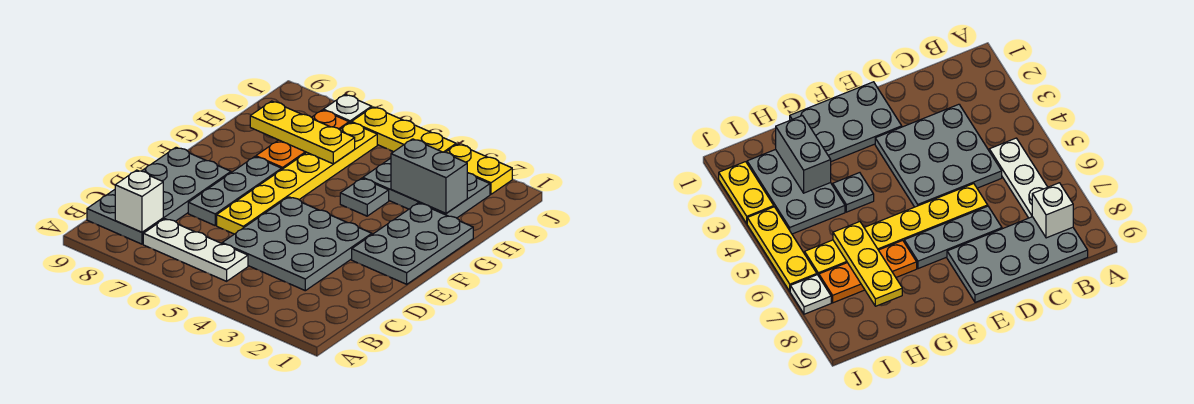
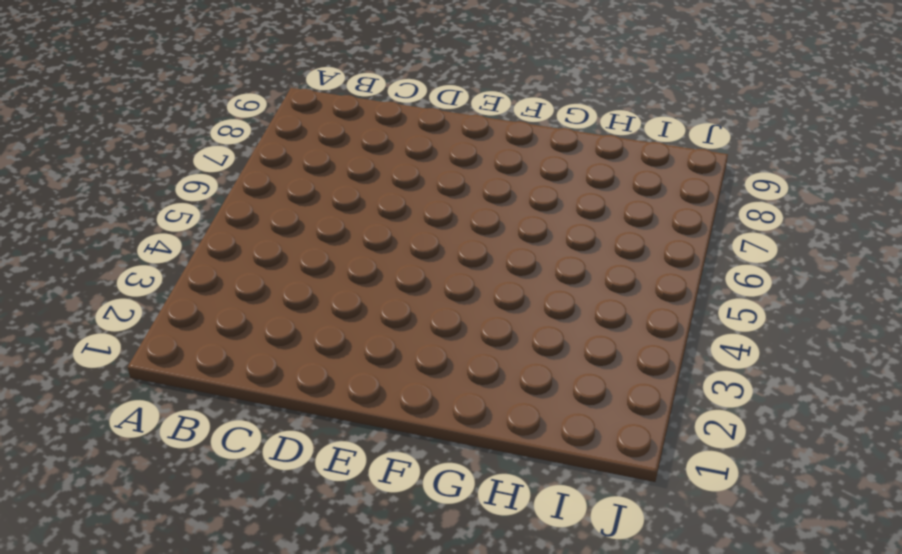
none -> white plate B5:B7 level 1
none -> grey plate B8:E9 level 1
none -> grey plate C3:E5 level 1

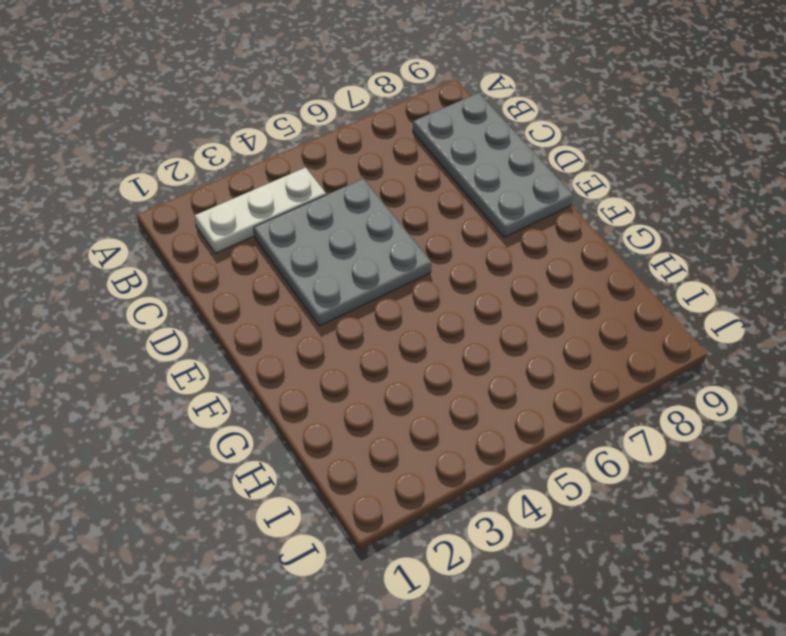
white plate B2:B4 level 1 -> white plate B5:B7 level 1
none -> yellow plate D6:I6 level 1
none -> grey plate D7:F7 level 1
none -> grey plate E1:G2 level 1

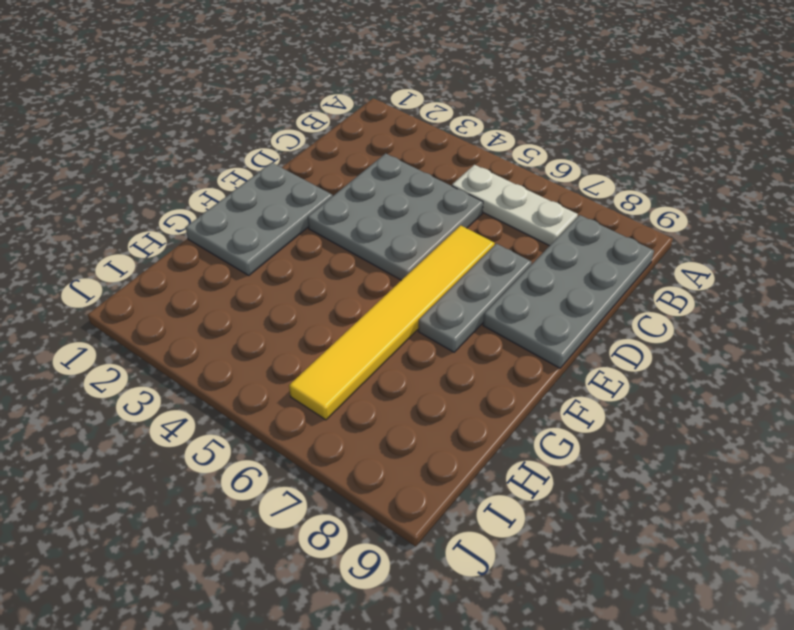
yellow tile D6:I6 level 1 -> yellow plate D6:I6 level 1
none -> grey plate G4 level 1
none -> orange plate G7:I7 level 1
none -> grey plate H2:I4 level 1

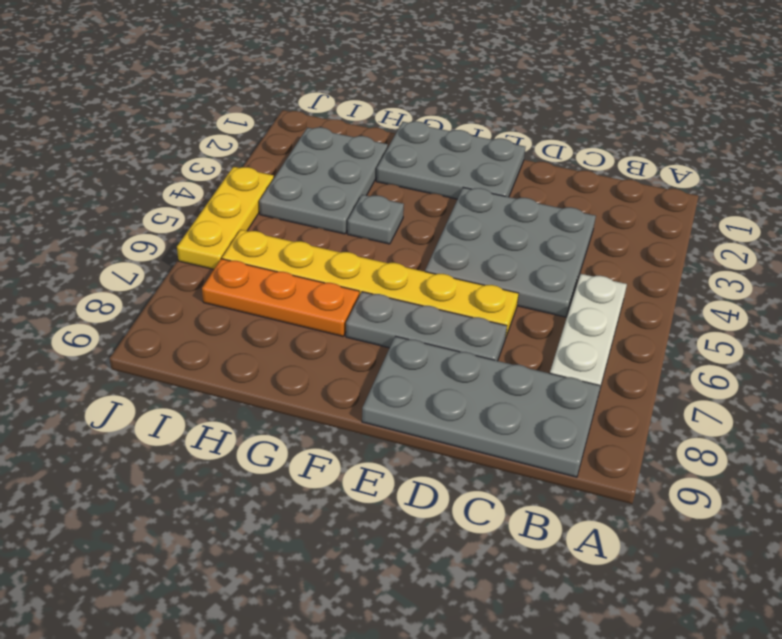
none -> yellow plate J2:J3 level 1
none -> white plate J7 level 1
none -> white brick B8 level 2

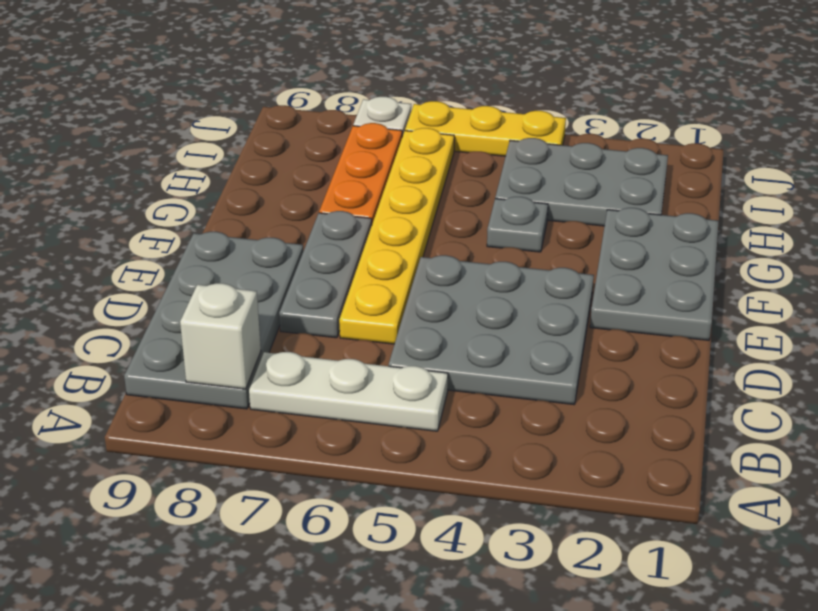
none -> yellow plate J2:J3 level 1
none -> grey brick H2:H3 level 2
none -> yellow plate H6:H8 level 2

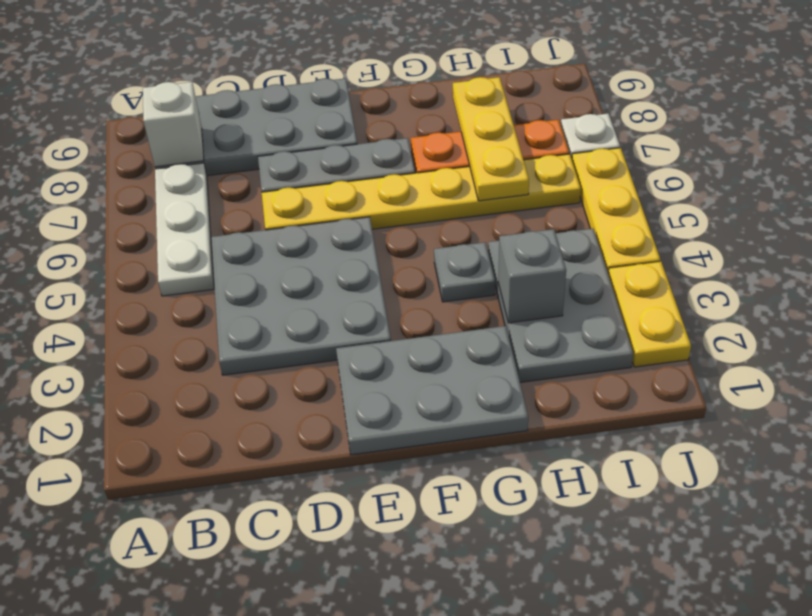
grey brick H3 level 2 -> grey brick H2:H3 level 2

